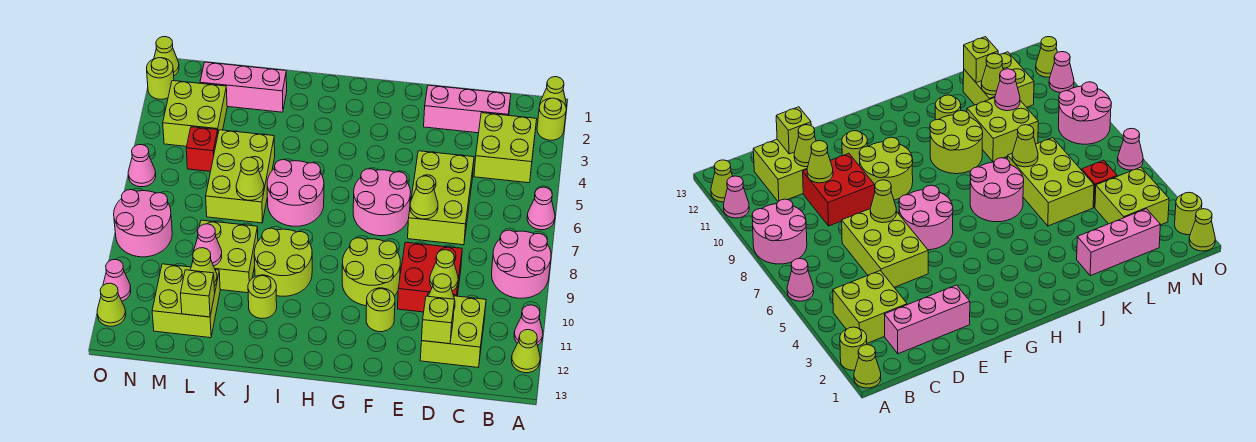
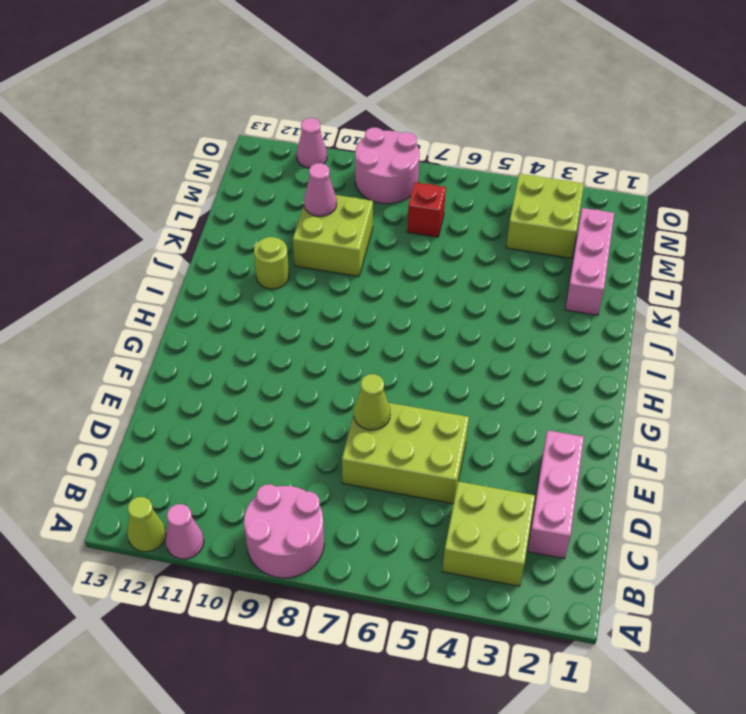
red brick M7 level 1 -> red brick M5 level 1
none -> lime cone A1 level 1
none -> lime round brick A2 level 1
none -> pink cone A6 level 1
none -> lime brick C11:D12 level 1

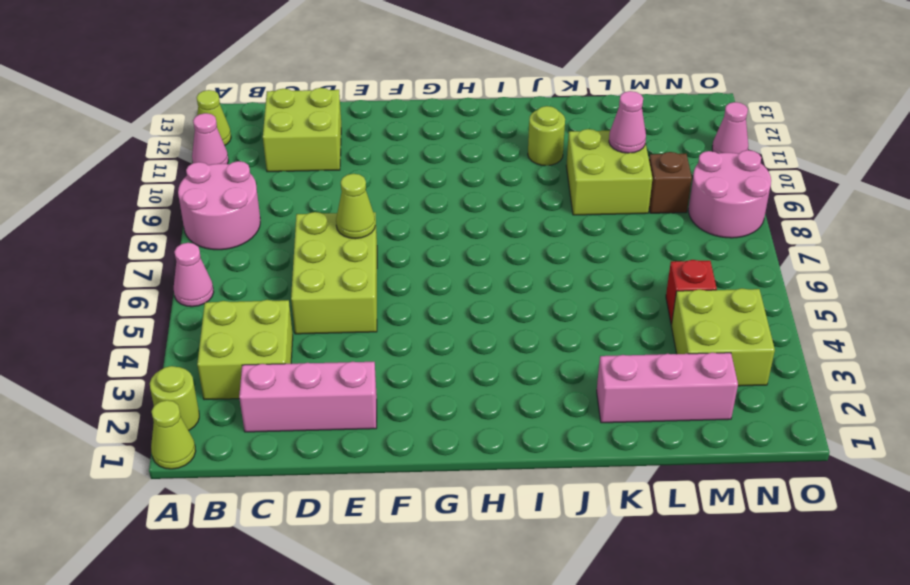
brown brick M9 level 1 -> none
none -> red brick D9:E10 level 1
none -> pink round brick F6:G7 level 1
none -> lime round brick F9:G10 level 1
none -> lime round brick F11 level 1

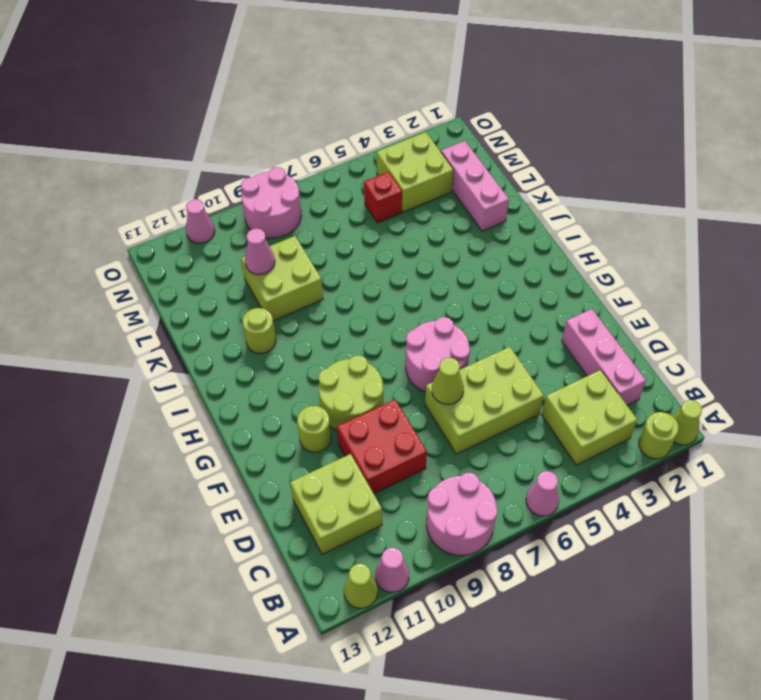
none -> pink round brick I6:J7 level 1
none -> lime round brick I9:J10 level 1
none -> lime brick K5:L7 level 1
none -> lime brick L11:M12 level 1

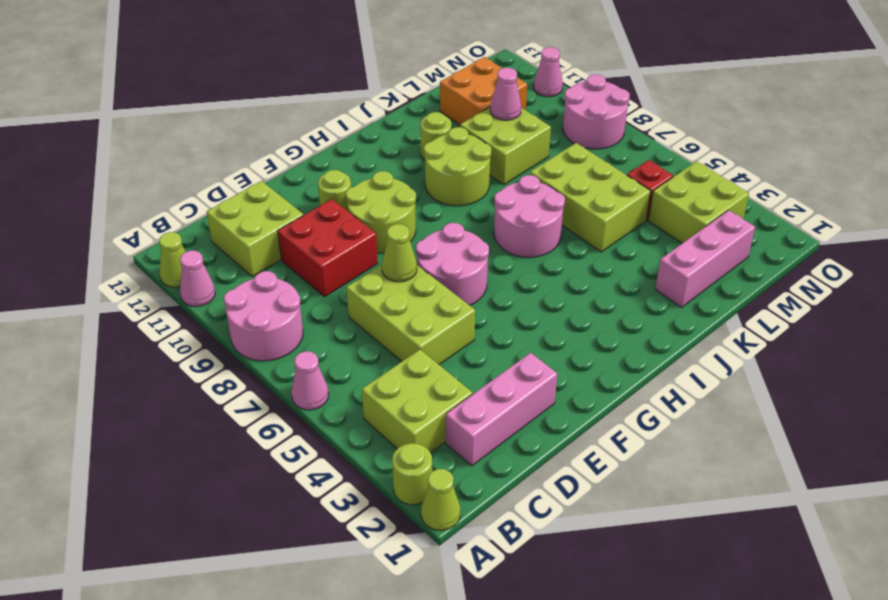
orange brick L11:M12 level 1 -> lime brick L11:M12 level 1
none -> lime cone O1 level 1
none -> lime round brick O2 level 1
none -> pink cone O6 level 1
none -> lime cone O12 level 1

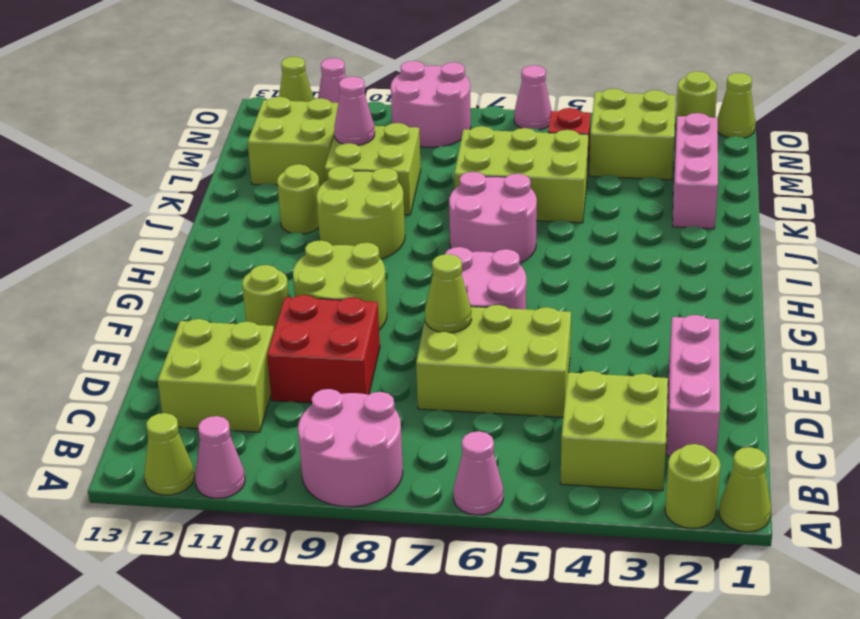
none -> lime cone D10 level 2
none -> lime cone D11 level 2
none -> lime brick D12 level 2
none -> lime cone K7 level 2

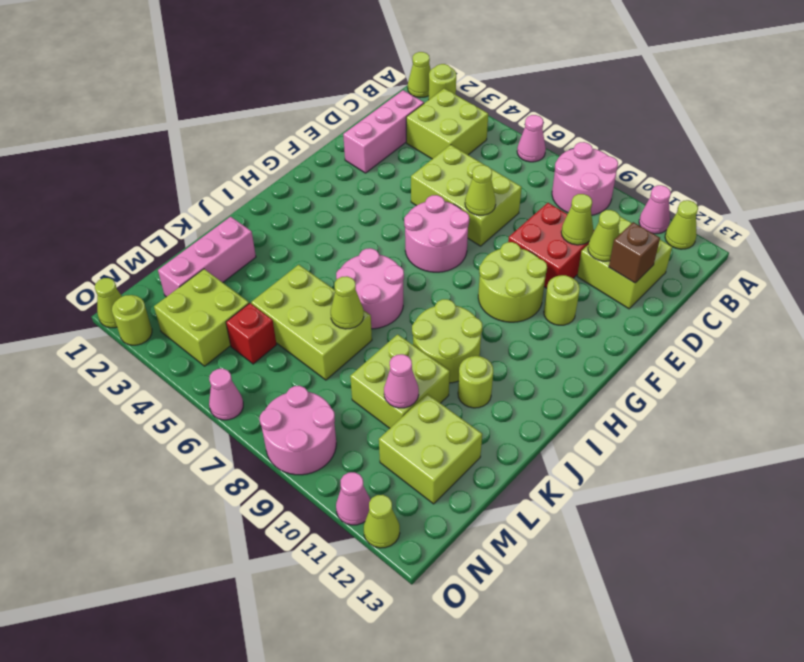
brown brick D12 level 2 -> lime brick D12 level 2
none -> lime cone L11 level 2
none -> lime brick L12 level 2

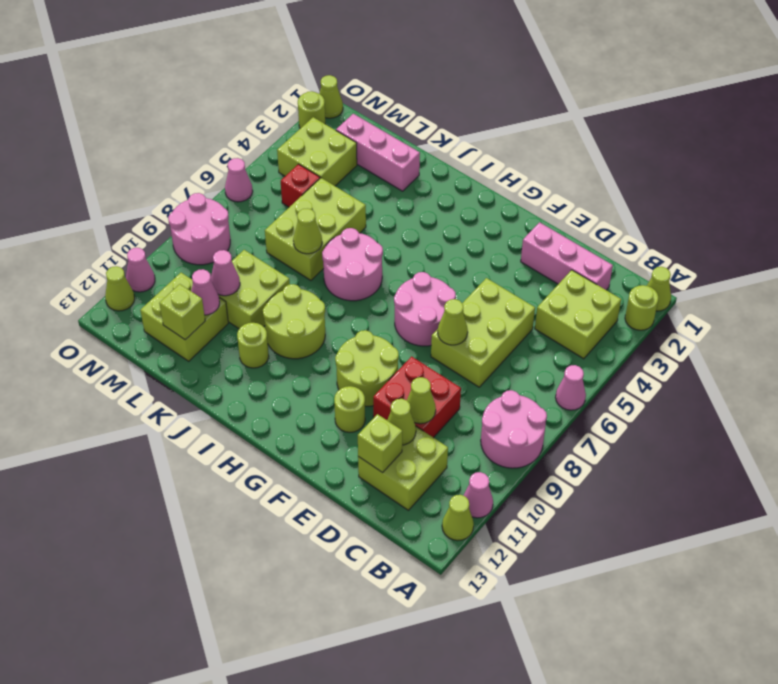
pink cone L11 level 2 -> lime cone L11 level 2

